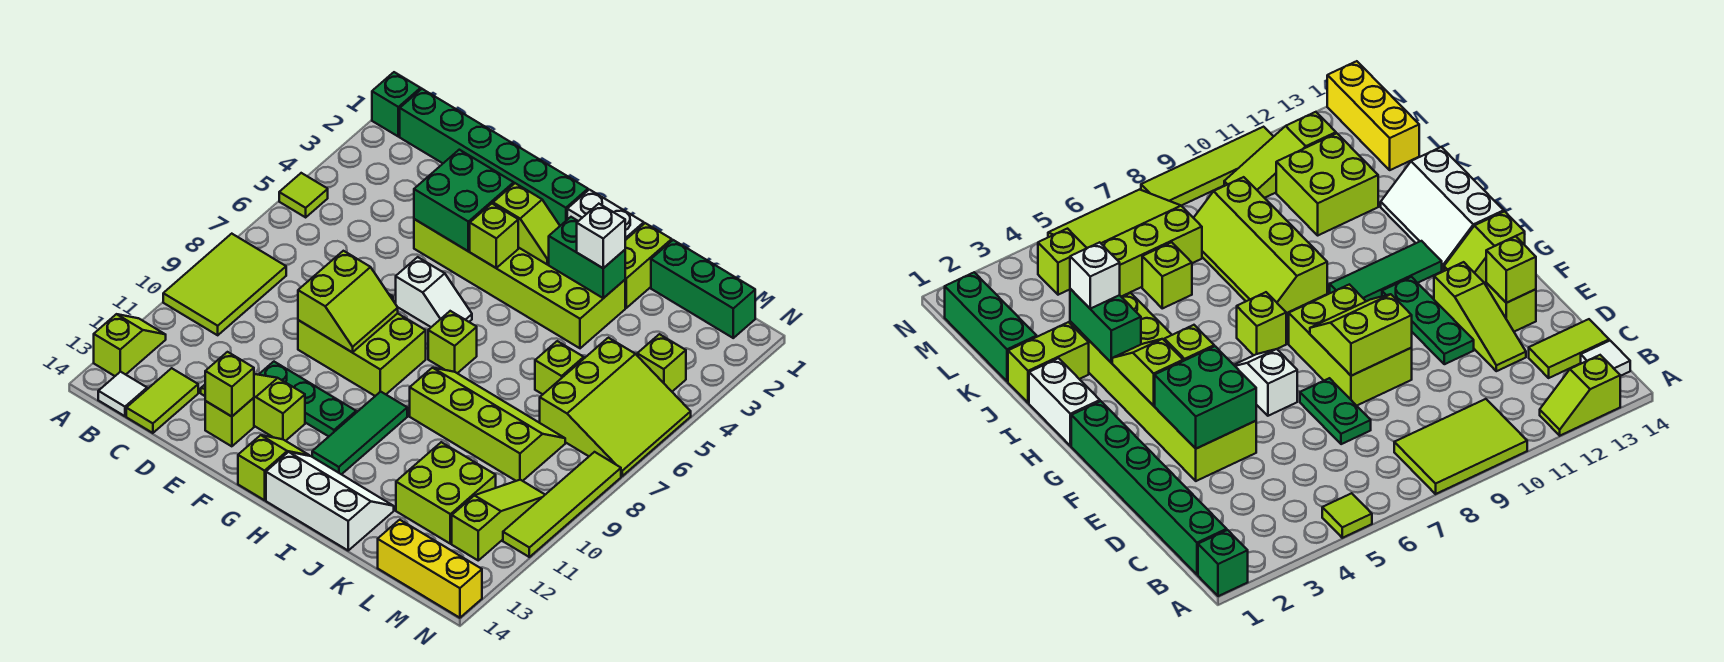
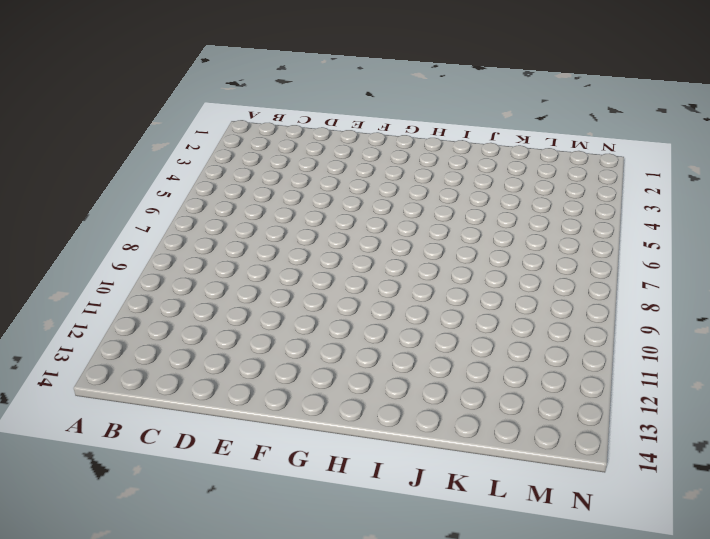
none -> green brick A1 level 1
none -> lime tile A5 level 1
none -> lime tile A8:B10 level 1
none -> lime slope A12:A13 level 1 top 13

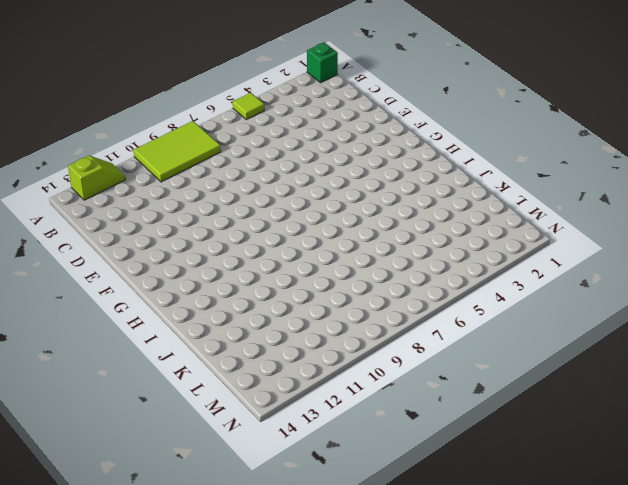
none -> green brick B1:G1 level 1
none -> white tile B14 level 1
none -> lime tile C13:C14 level 1
none -> green plate D7:E7 level 1

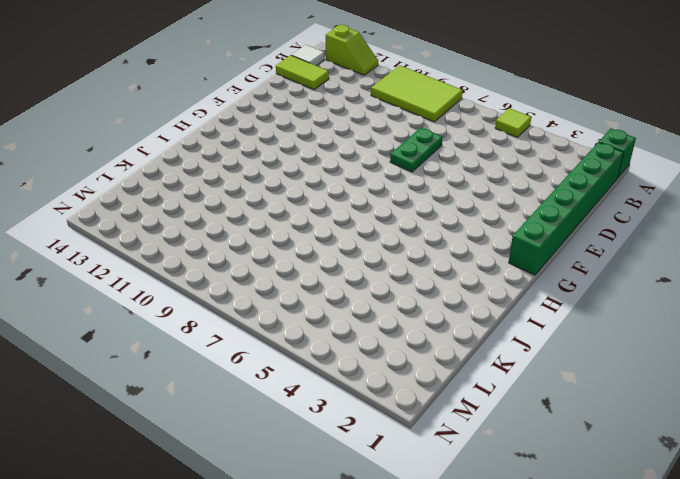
none -> lime slope D12:F12 level 1 top F
none -> lime brick E3:J4 level 1
none -> lime brick E8:G9 level 1
none -> green plate E11:G11 level 1

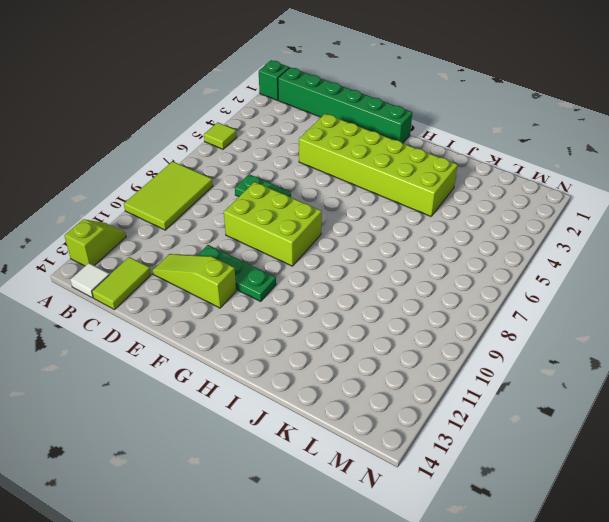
none -> lime brick E13 level 1
none -> white slope F6:G6 level 1 top F
none -> lime slope G13:G14 level 1 top 14
none -> white brick H1:I1 level 1

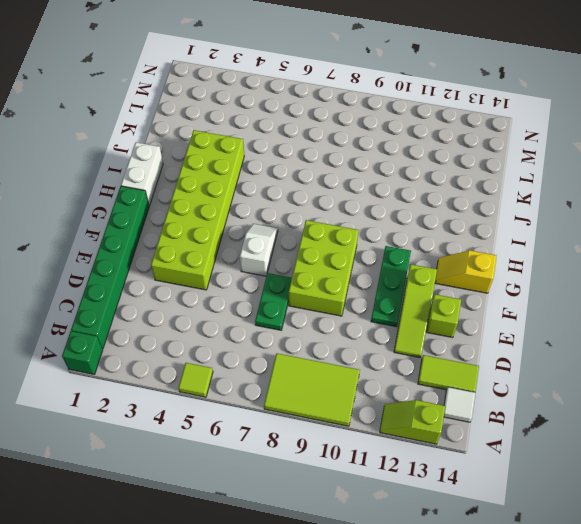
yellow slope G13:G14 level 1 top 14 -> lime slope G13:G14 level 1 top 14
none -> lime brick H7 level 1
none -> green tile H10:H12 level 1
none -> white slope H13:J14 level 1 top 14
none -> lime slope I8:L9 level 1 top 9

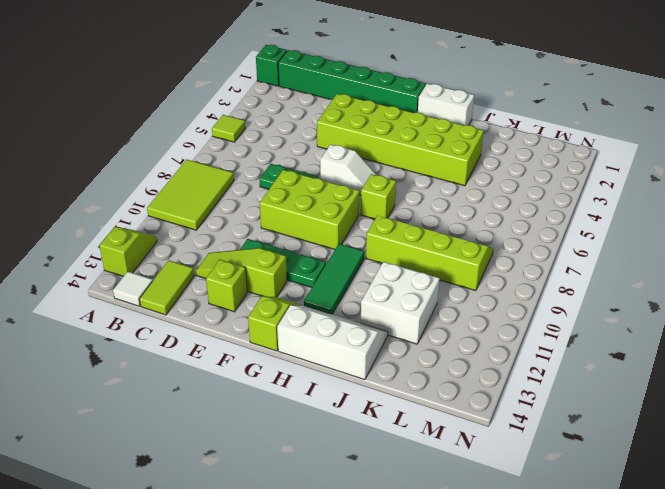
white brick J11:K12 level 1 -> lime brick K11:L12 level 1
none -> lime brick J1:J2 level 1
none -> green brick K1:M1 level 1
none -> lime brick K6 level 1
none -> lime slope L5:N7 level 1 top L

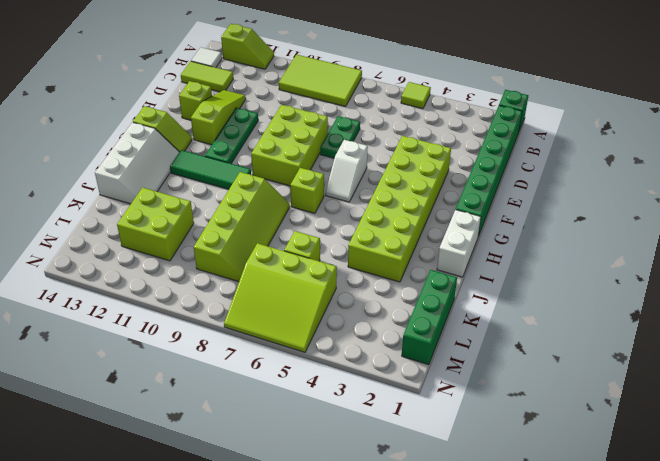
none -> lime brick J1:J2 level 1
none -> yellow brick L14:N14 level 1
none -> lime brick M4 level 1
none -> lime slope M10:M12 level 1 top 12

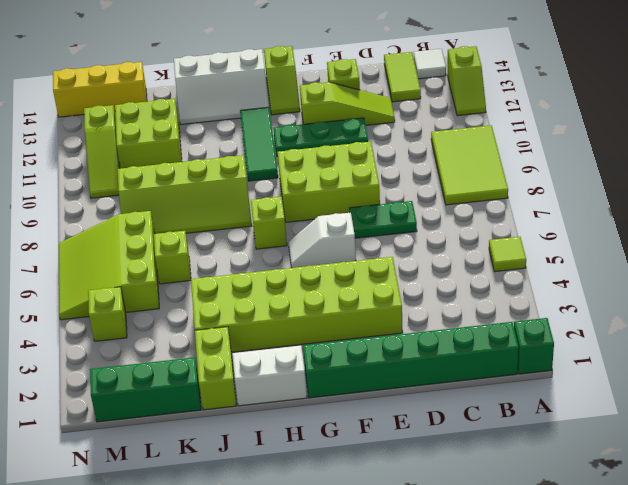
none -> lime tile N8:N11 level 1
none -> green brick E3:F4 level 2
none -> lime slope E8:F9 level 2 top E
none -> lime brick E13 level 2

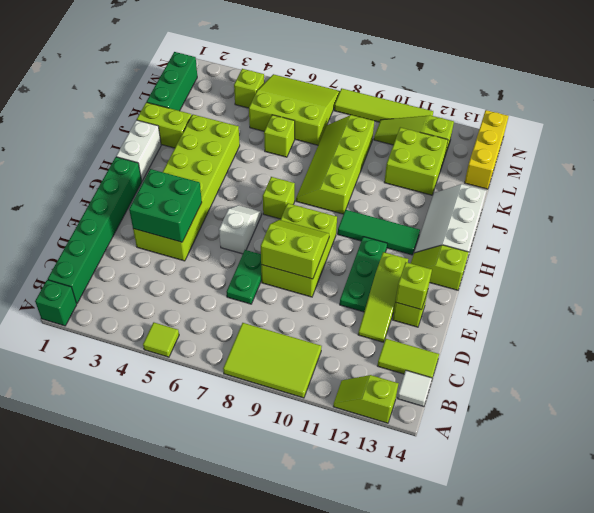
none -> lime slope G3:H3 level 2 top G
none -> lime brick G4 level 2
none -> green brick I3:J3 level 2
none -> white brick J3 level 3

